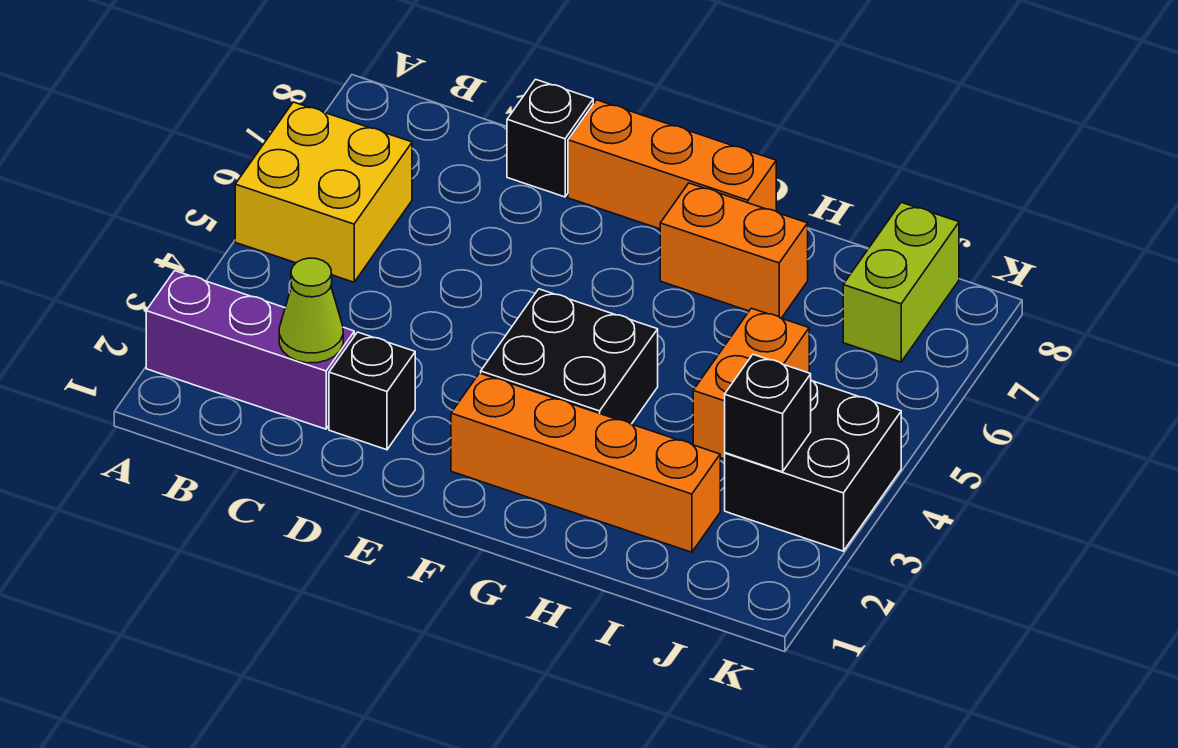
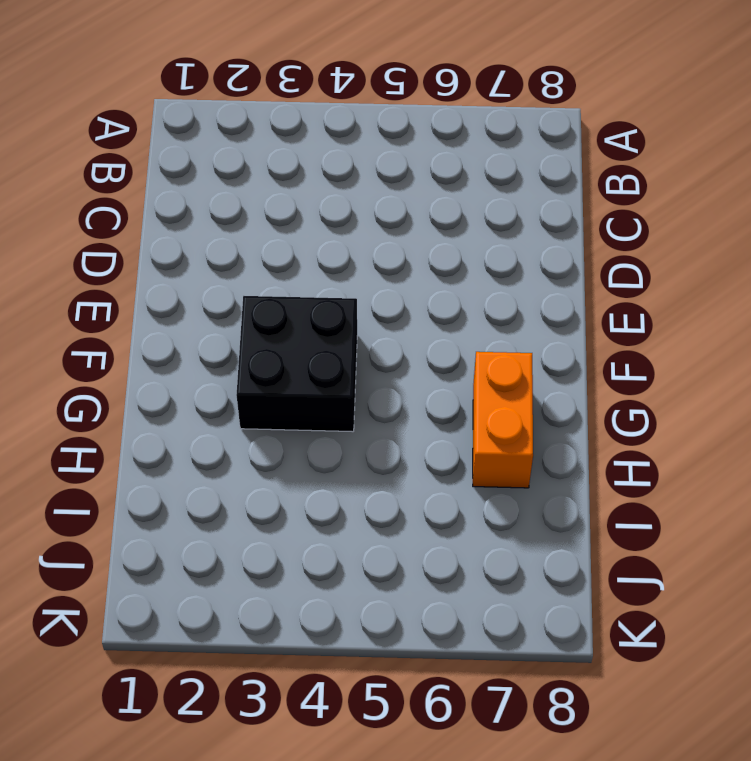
none -> purple brick A2:C2 level 1
none -> yellow brick A5:B6 level 1
none -> black brick D2 level 1

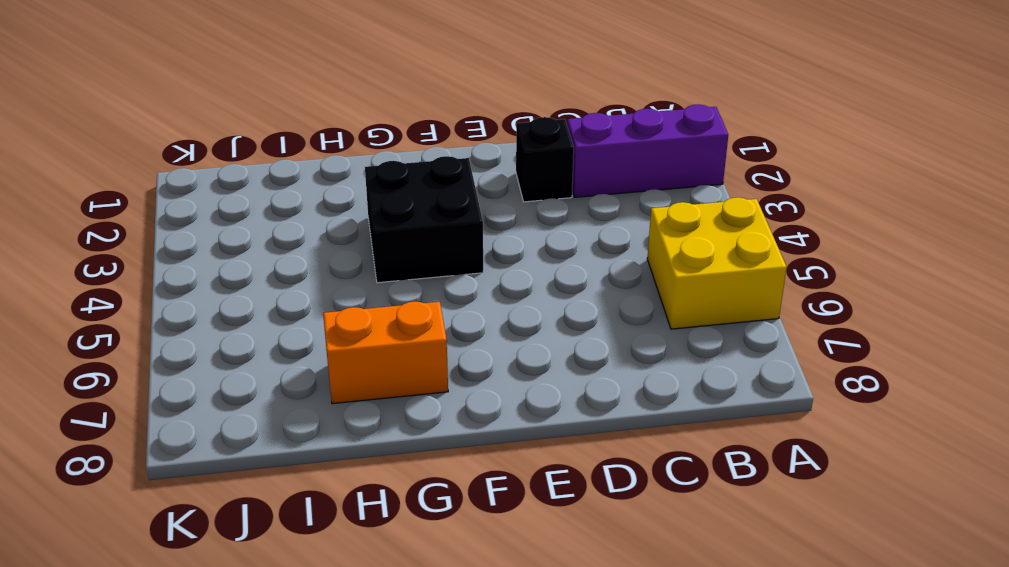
none -> black brick D8 level 1
none -> orange brick E8:G8 level 1
none -> orange brick F2:I2 level 1

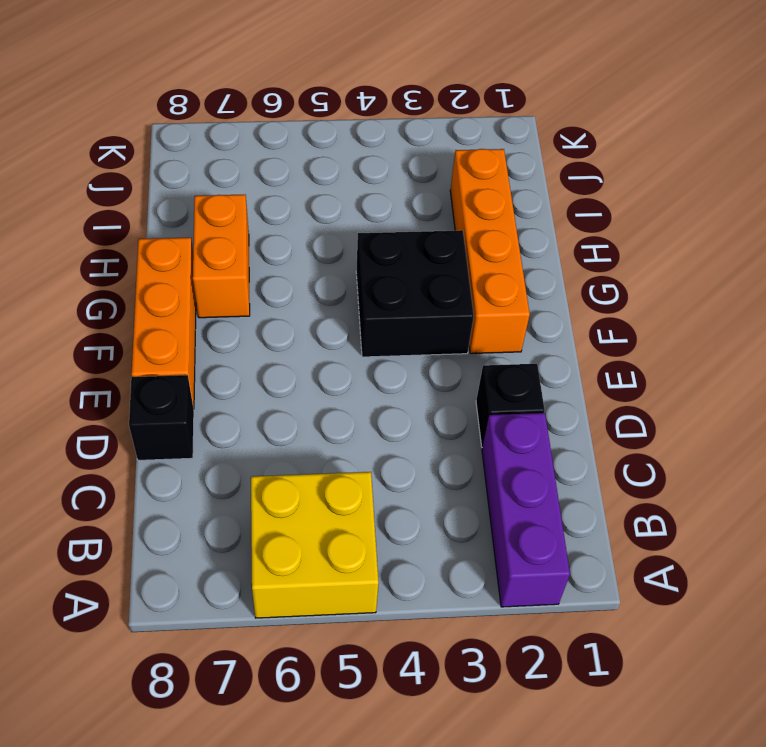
none -> orange brick I4:I5 level 1
none -> black brick J3:K4 level 1
none -> lime brick J7:J8 level 1

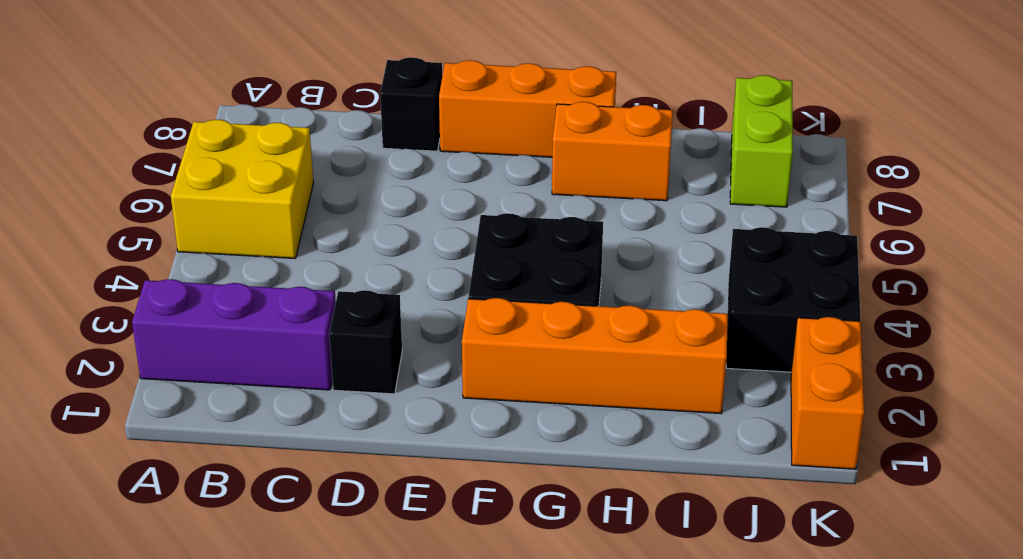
orange brick K1:K2 level 1 -> orange brick I4:I5 level 1
none -> lime cone C2 level 2
none -> black brick J3 level 2

